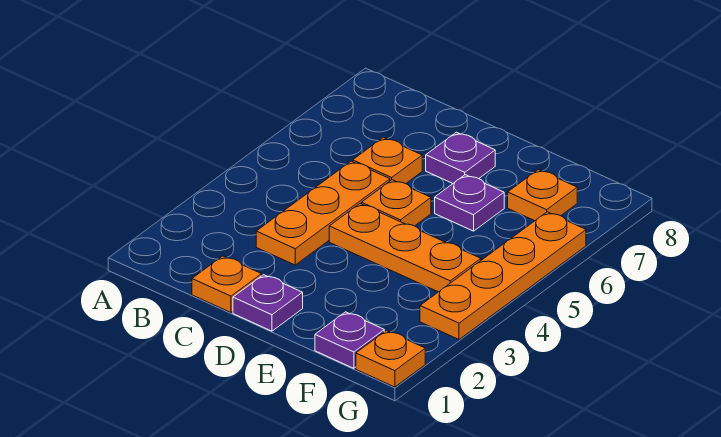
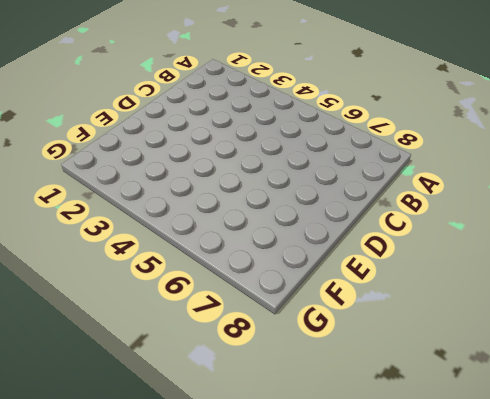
none -> orange plate C1 level 1
none -> orange plate C3:C5 level 1
none -> orange plate C6 level 1

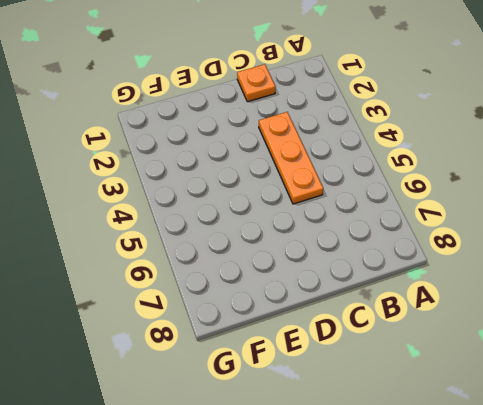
none -> orange plate C6 level 1
none -> purple plate D1 level 1
none -> orange plate D4:F4 level 1

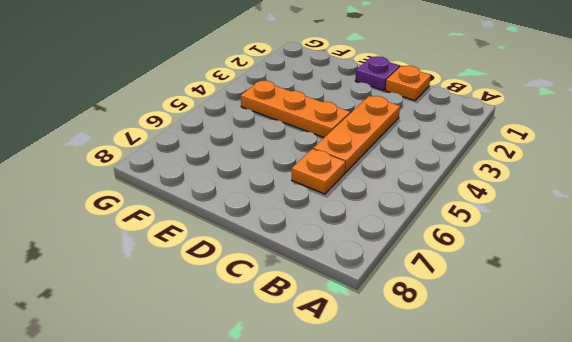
none -> orange plate D5 level 1
none -> purple plate D7 level 1
none -> purple plate E6 level 1

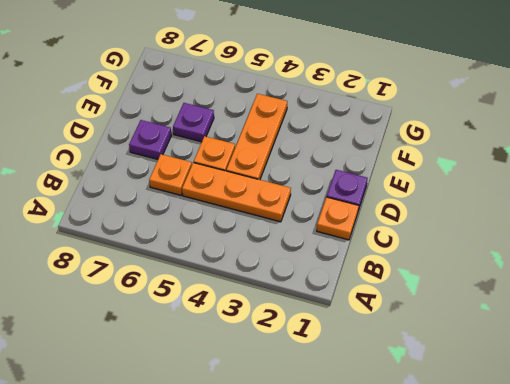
none -> purple plate F1 level 1
none -> orange plate F7 level 1
none -> orange plate G1 level 1

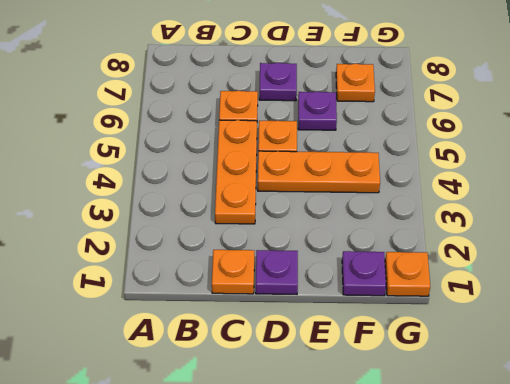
none -> orange plate G3:G6 level 1

